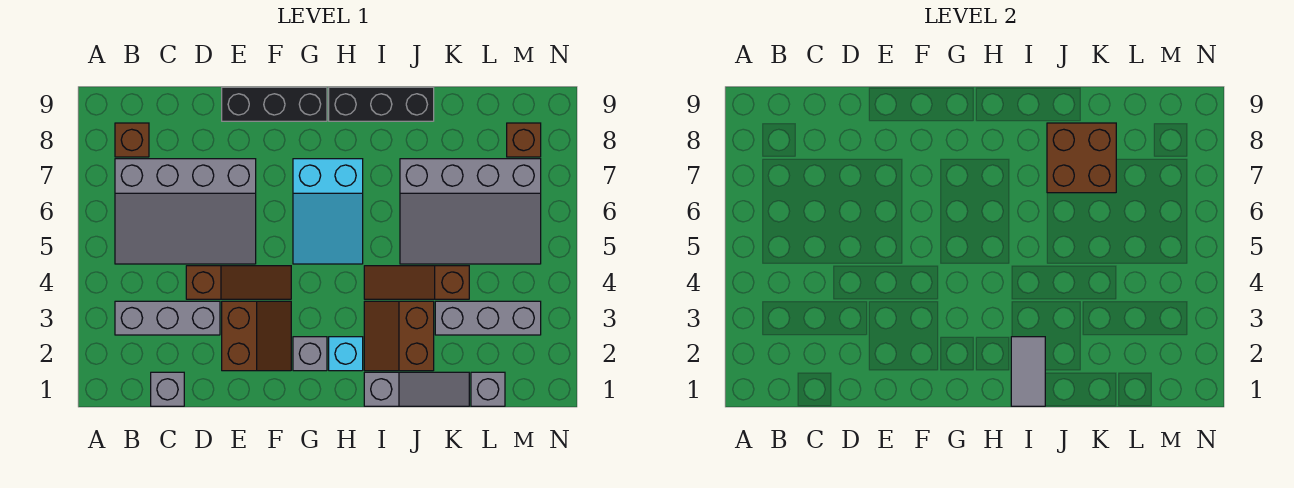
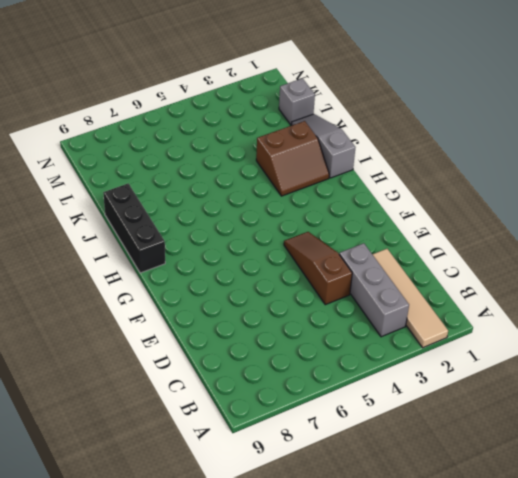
tan tile A2:D2 level 1 -> none
none -> grey slope B5:E7 level 1 top 7
none -> brown brick B8 level 1
none -> grey brick C1 level 1

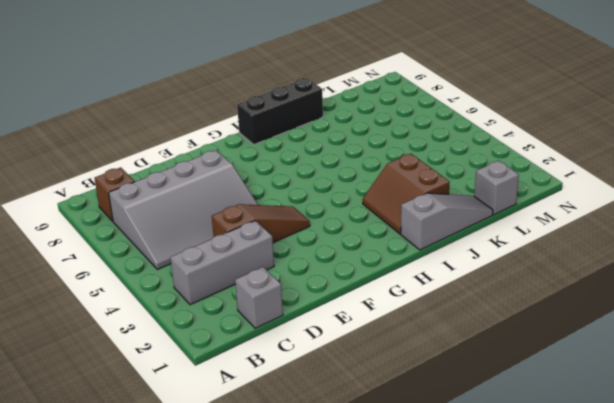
none -> brown slope E2:F3 level 1 top E
none -> black brick E9:G9 level 1
none -> grey brick G2 level 1

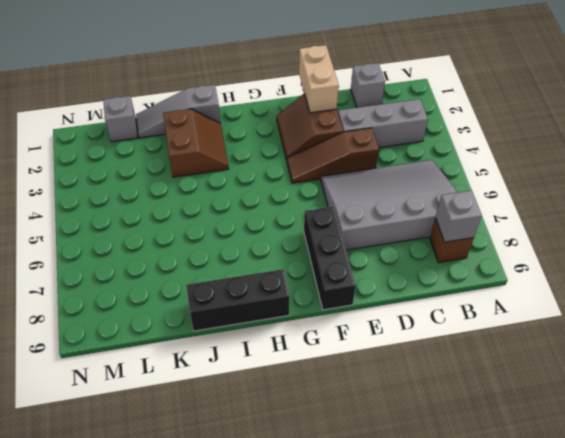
grey brick B8 level 2 -> grey brick G2 level 1
tan brick E1:E2 level 2 -> none
black brick F7:F9 level 1 -> black brick E9:G9 level 1
none -> cyan slope G5:H7 level 1 top 7
none -> cyan brick H2 level 1
none -> brown slope I4:K4 level 1 top K

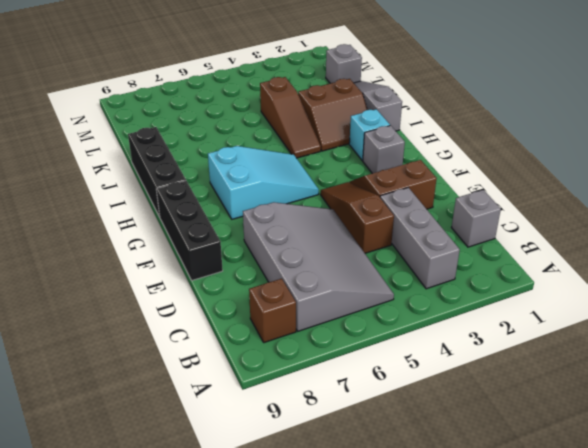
none -> grey slope J5:M7 level 1 top 7
none -> grey brick K3:M3 level 1
none -> brown brick M8 level 1

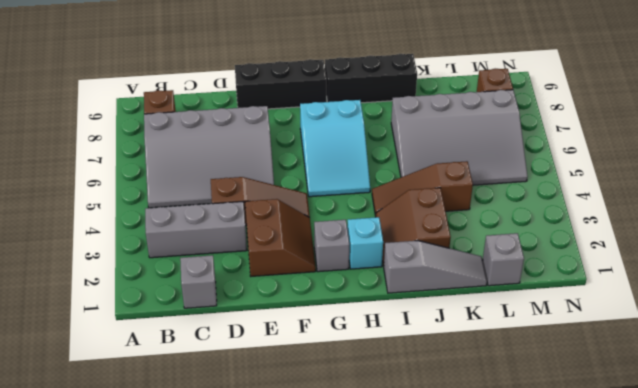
none -> grey brick K3:M3 level 1
none -> grey tile I1:I2 level 2
none -> brown brick J7:K8 level 2

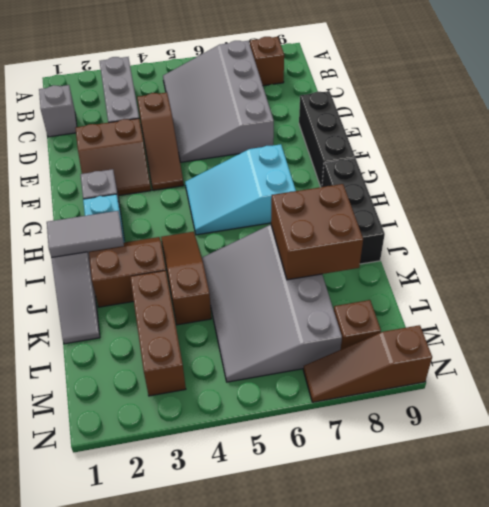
brown brick K3:M3 level 1 -> grey brick K3:M3 level 1
brown slope N7:N9 level 1 top 9 -> none
none -> grey brick L1 level 1

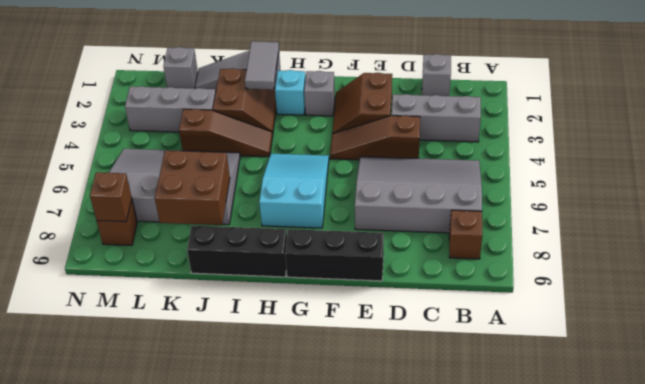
brown brick M8 level 2 -> none

